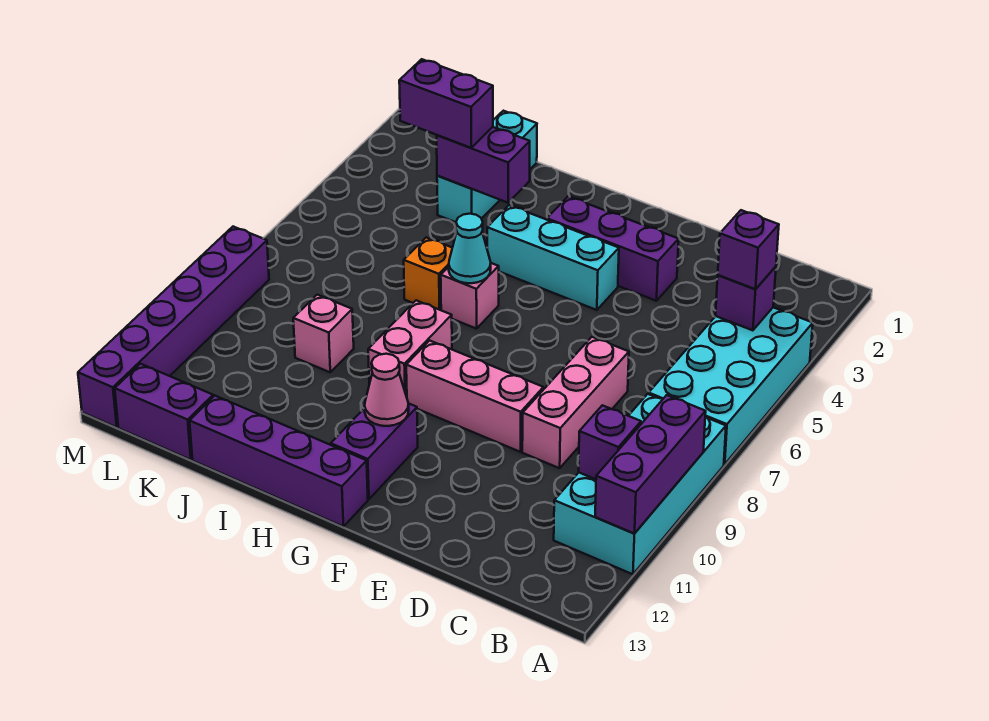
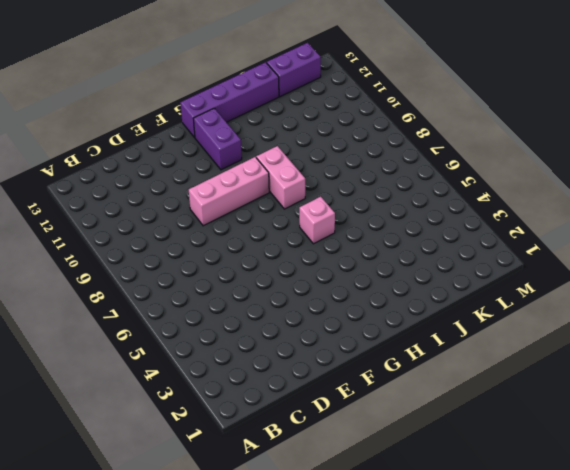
none -> cyan brick A4:B7 level 1
none -> cyan brick A8:B11 level 1
none -> pink brick D7:D9 level 1

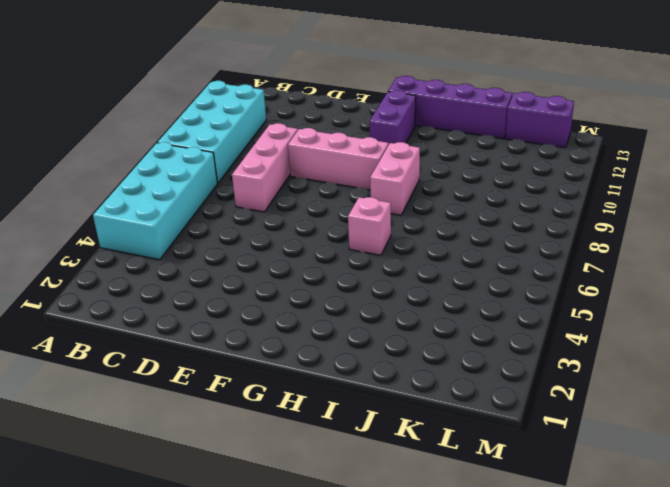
none -> purple brick E3:G3 level 1
none -> cyan brick F4:H4 level 1
none -> orange brick I6 level 1

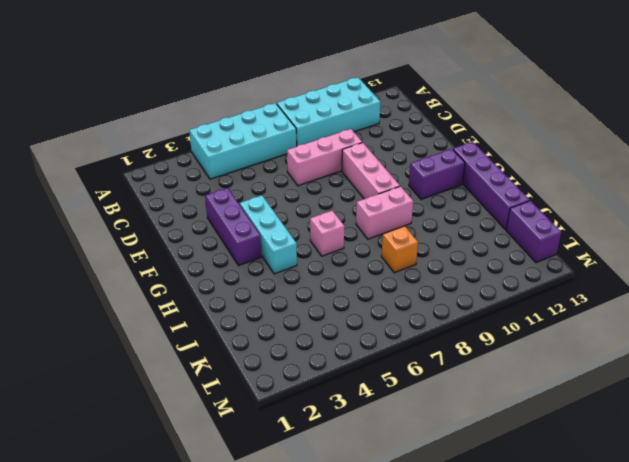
orange brick J8 level 1 -> orange brick I6 level 1
none -> cyan brick J1:J3 level 1
none -> pink brick J9 level 1
none -> purple brick M8:M13 level 1

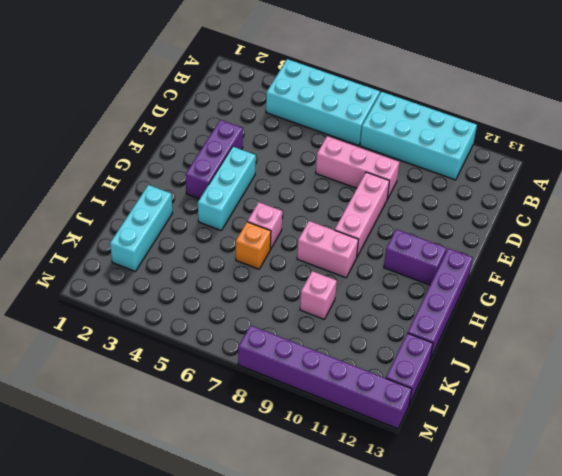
cyan brick I2:K2 level 1 -> cyan brick J1:J3 level 1
none -> purple brick A9:A11 level 2
none -> purple brick B4 level 2
none -> purple brick B10 level 2

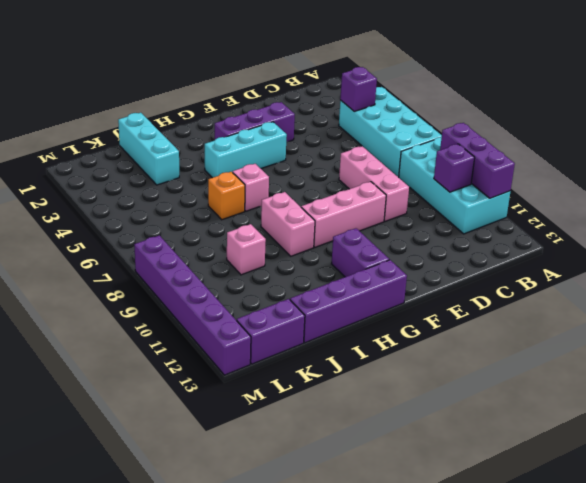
none -> pink cone G11 level 2
none -> cyan cone H6 level 2
none -> purple brick I3:J3 level 2

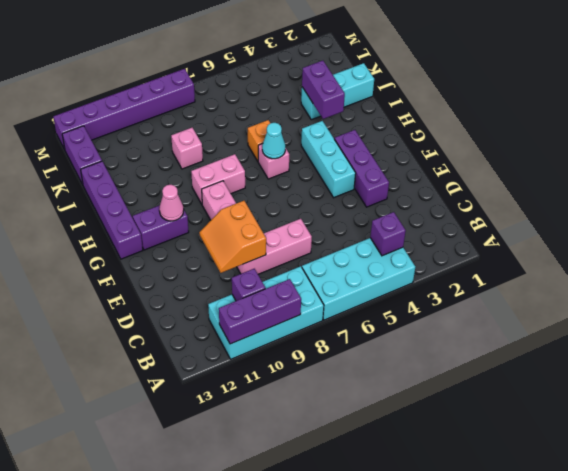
orange slope D9:E10 level 2 top 9 -> none
none -> purple brick B4 level 3
none -> purple brick J3:K3 level 3

